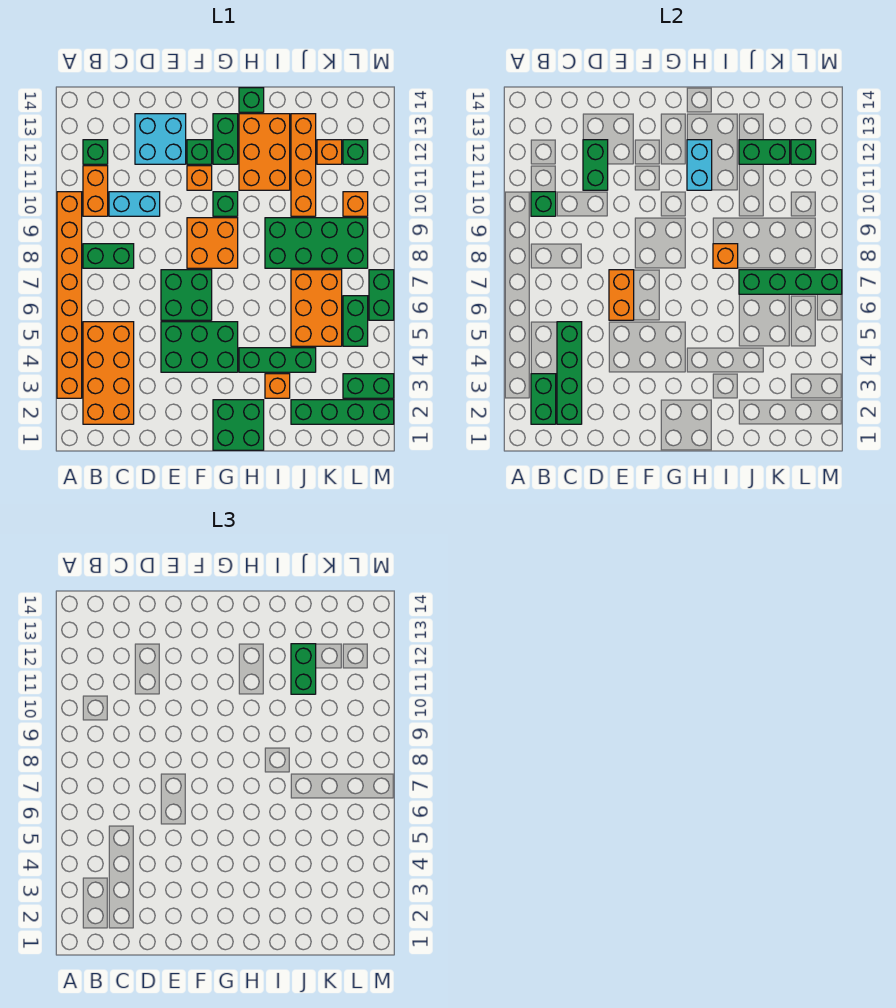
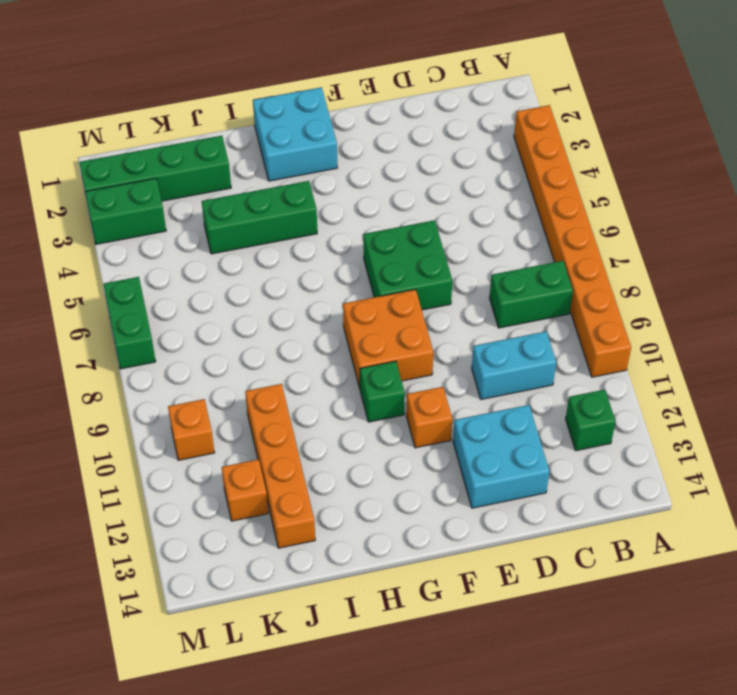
cyan brick G1:H2 level 1 -> green brick G1:H2 level 1
none -> orange brick B2:C5 level 1
none -> orange brick B10:B11 level 1
none -> green brick E4:G5 level 1
none -> green brick F12 level 1

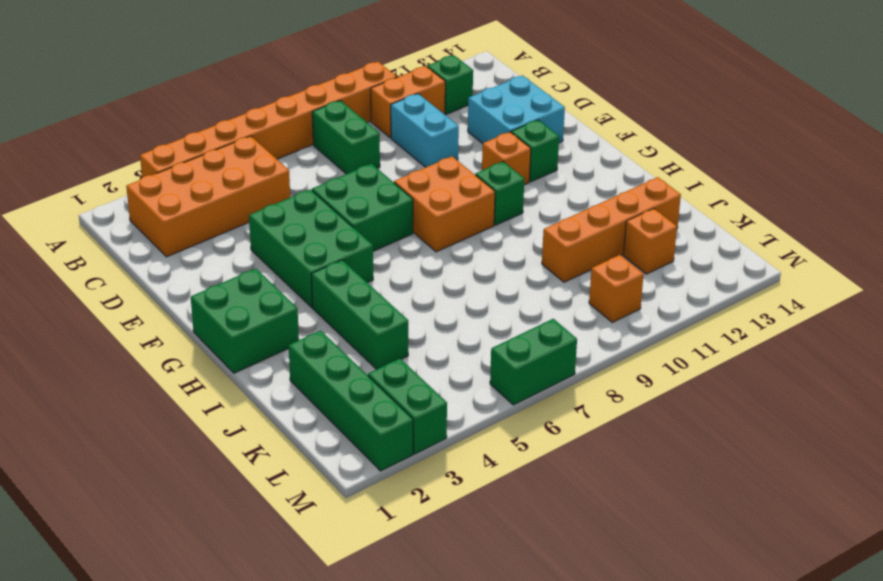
none -> green brick G12:G13 level 1
none -> orange brick H11:I13 level 1
none -> green brick H14 level 1
none -> orange brick I3 level 1

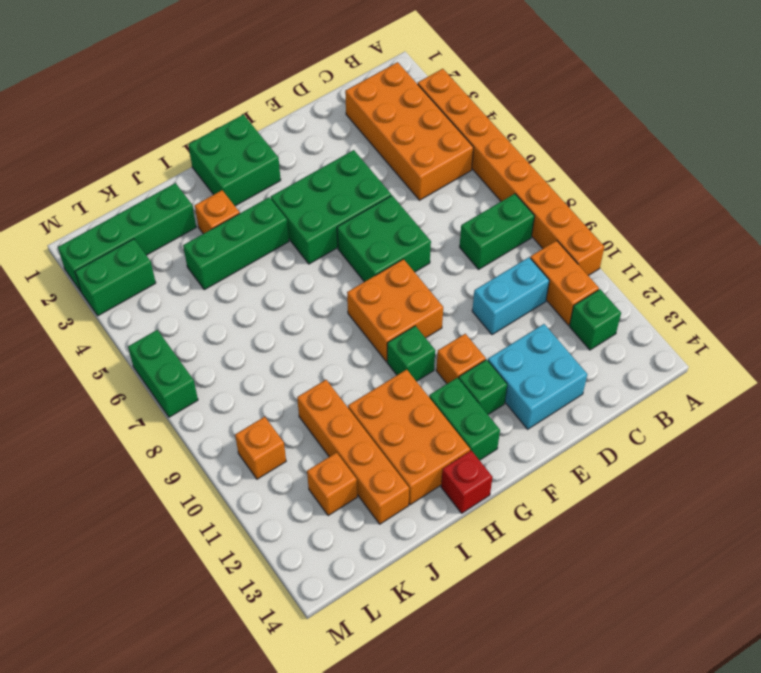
red brick H14 level 1 -> green brick H14 level 1
none -> green brick I8:L9 level 1
none -> orange brick J5:K7 level 1
none -> green brick L5:L6 level 1
none -> green brick L12 level 1

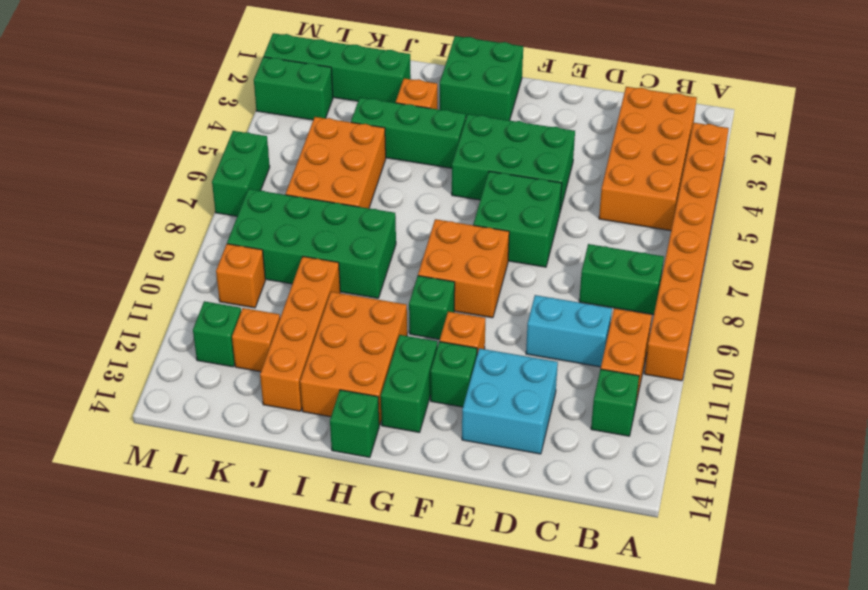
none -> green brick L5:L6 level 1
none -> green brick B2:B3 level 2
none -> green brick B10 level 2
none -> green brick C2:C5 level 2

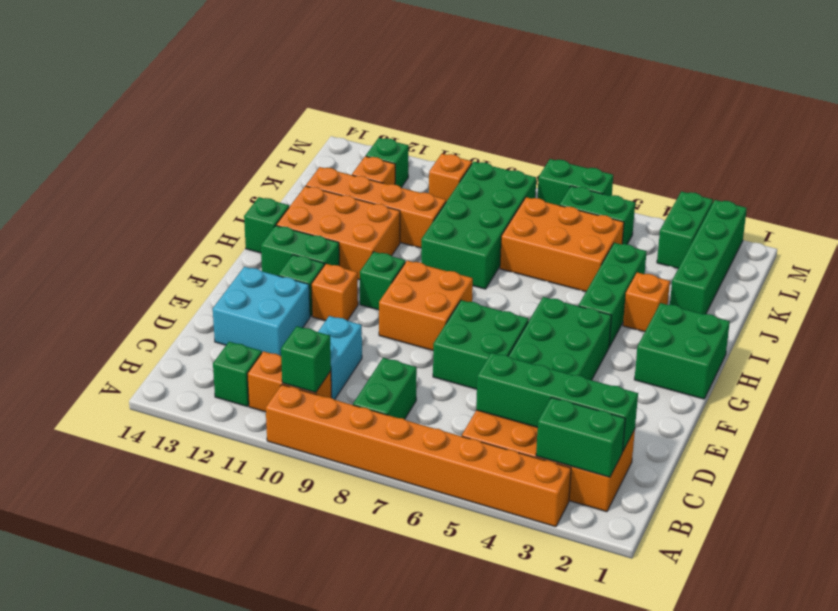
none -> green brick D11:D12 level 2
none -> orange brick E6:E7 level 2
none -> cyan brick H11:H12 level 2
none -> orange brick I8 level 2

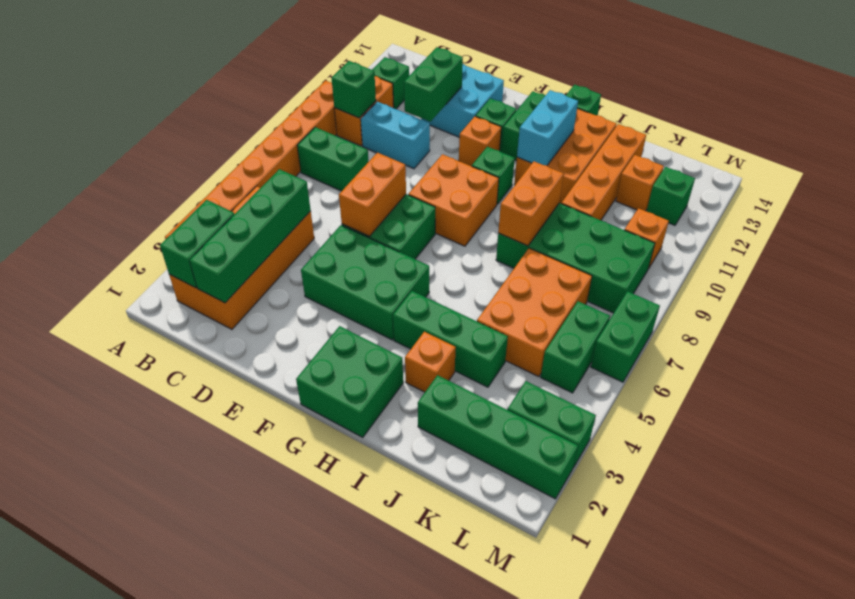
orange brick I8:I9 level 2 -> orange brick I8 level 2
none -> green brick J7:M7 level 2
none -> green brick J12:K12 level 2
none -> green brick L12 level 2
none -> green brick J11:J12 level 3

